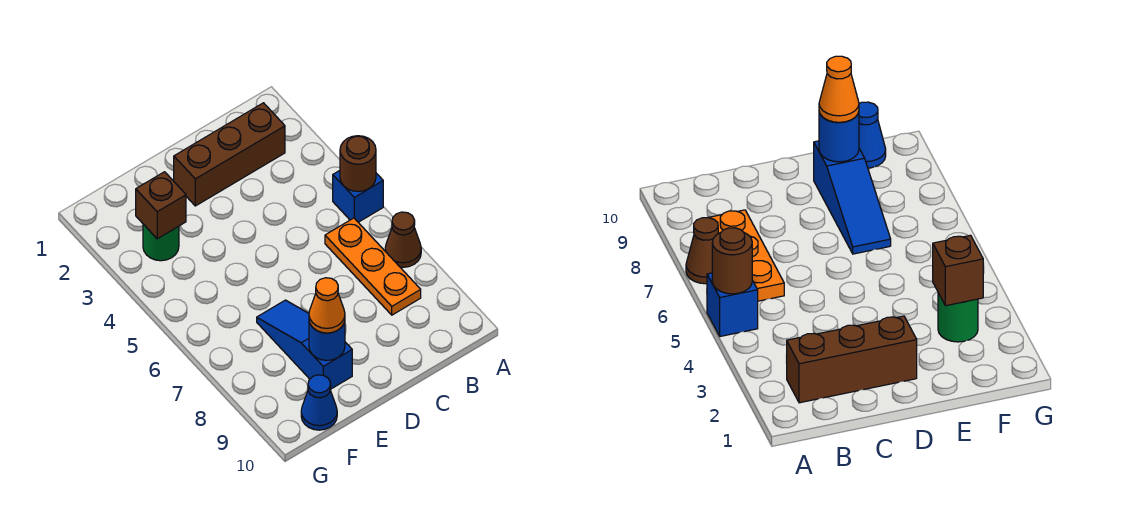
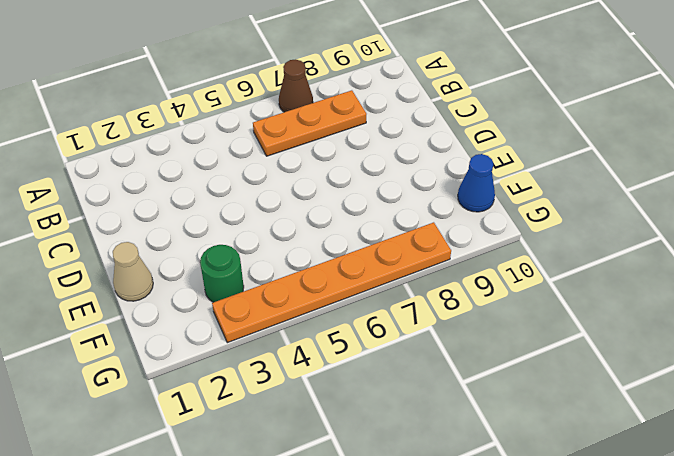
tan cone E1 level 1 -> none
orange plate G3:G8 level 1 -> none
none -> blue brick A5 level 1
none -> brown brick B2:D2 level 1

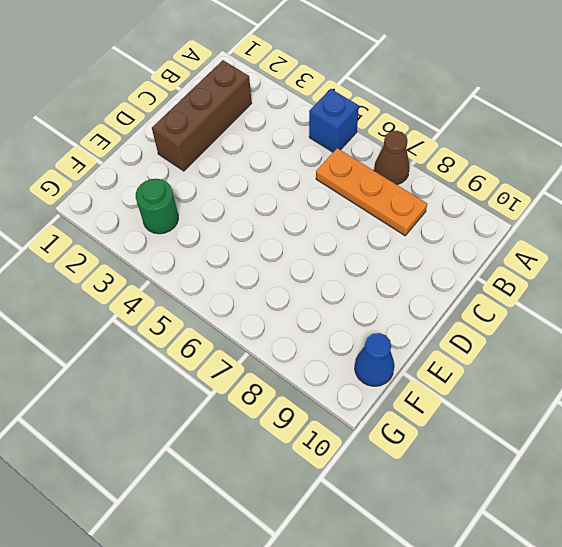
none -> blue slope E7:E9 level 1 top 9
none -> brown round brick A5 level 2

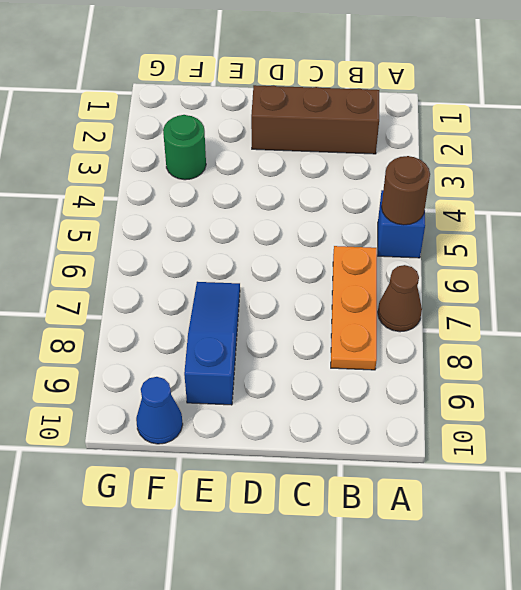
none -> blue round brick E9 level 2
none -> brown brick F3 level 2

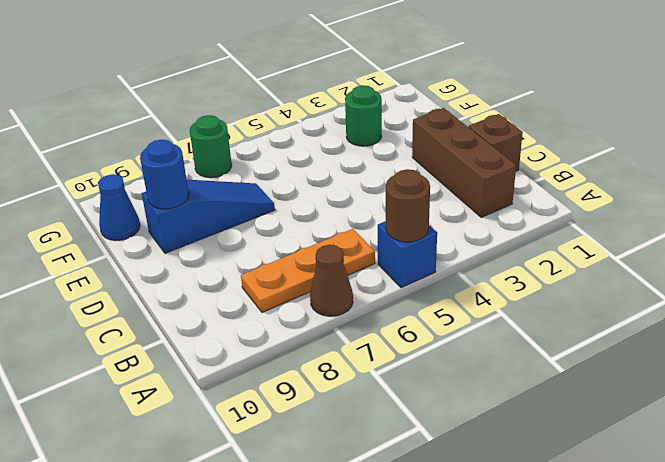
brown brick C1 level 1 -> brown brick F3 level 2
green round brick G7 level 1 -> none
none -> orange cone E9 level 3

